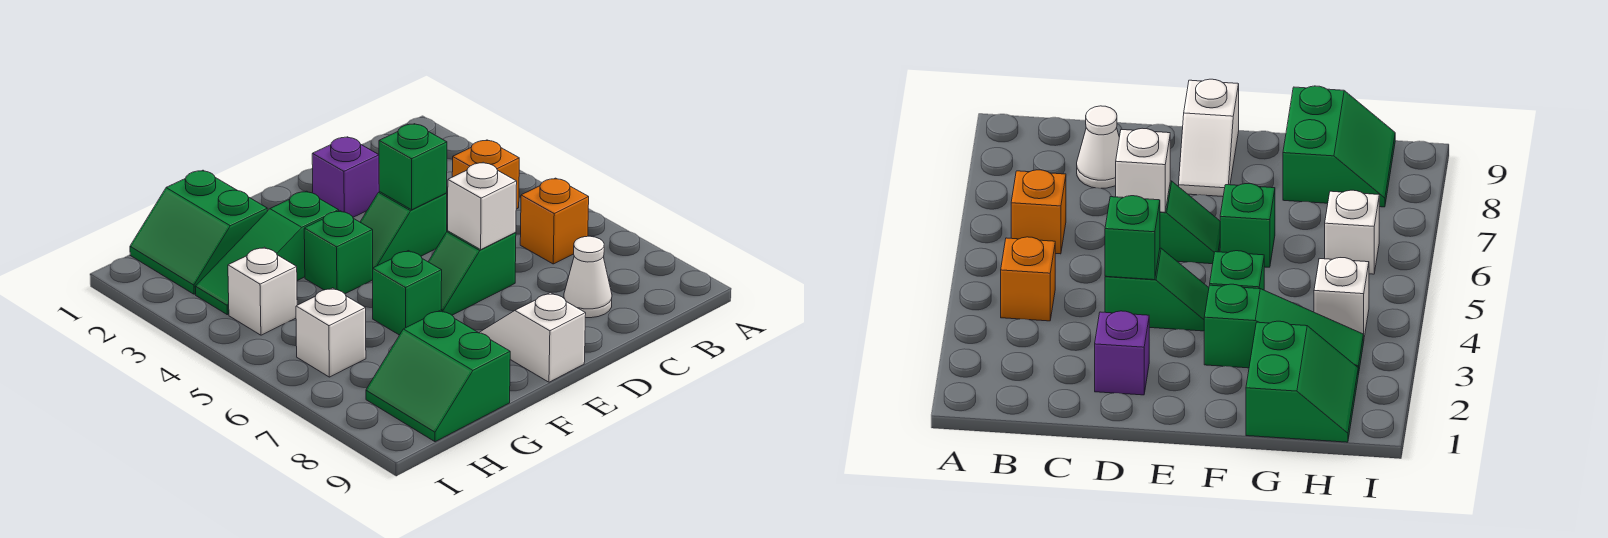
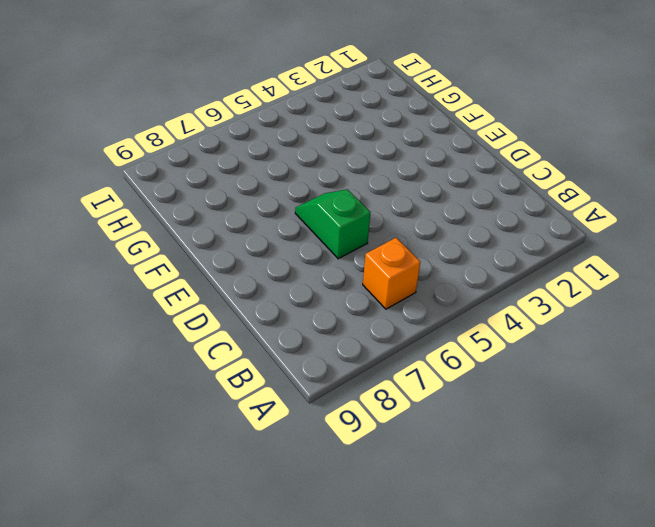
none -> orange brick B4 level 1
none -> white cone C8 level 1
none -> purple brick D2 level 1

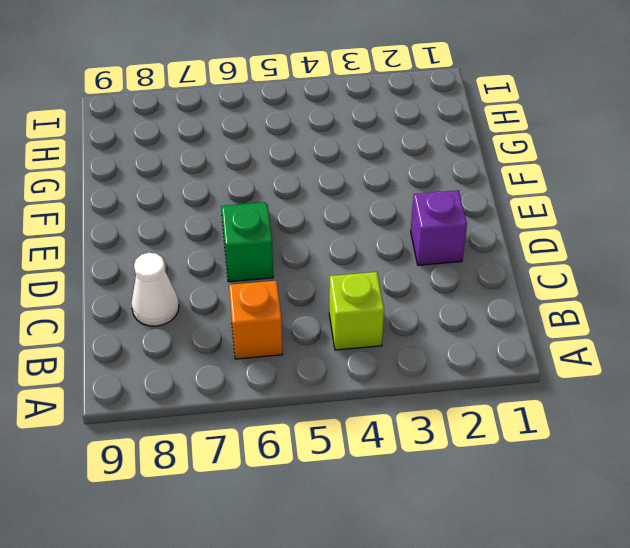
lime brick B4 level 1 -> orange brick B4 level 1
none -> green slope D4:E4 level 1 top D
none -> white slope E8:E9 level 1 top 9
none -> green slope F3:H3 level 1 top F

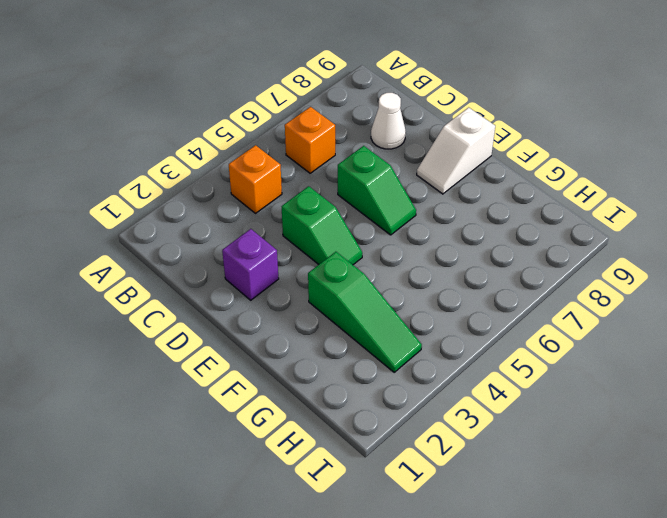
none -> green brick F4 level 1
none -> green brick F6 level 1
none -> green slope G1:H2 level 1 top G

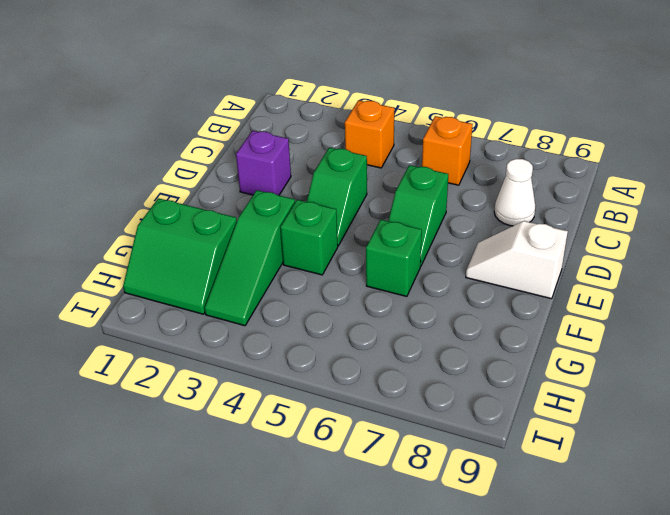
none -> green slope G8:H9 level 1 top G
none -> white brick H4 level 1
none -> white brick H6 level 1

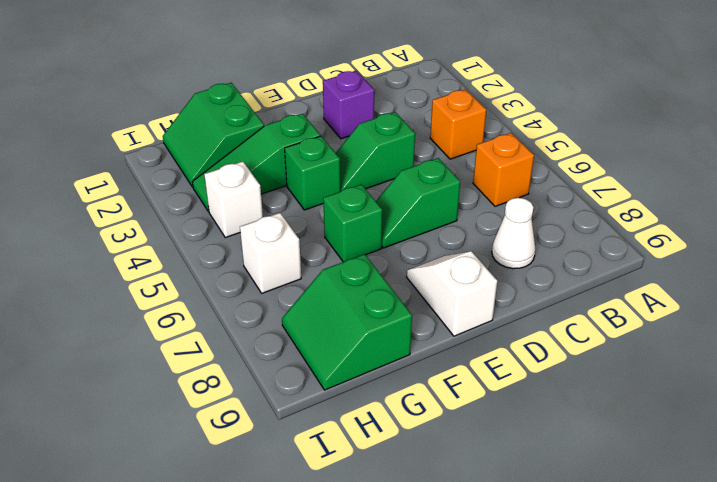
none -> green brick D4 level 2
none -> white brick D6 level 2

